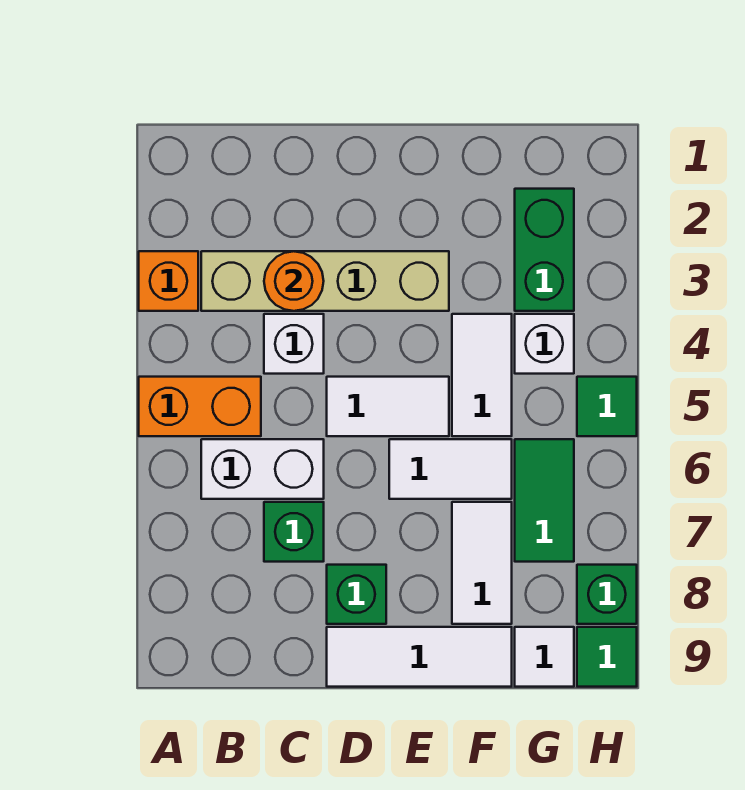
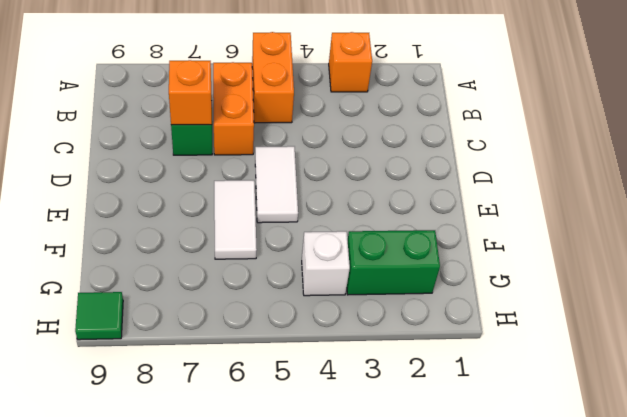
orange brick B6:C6 level 1 -> white brick B6:C6 level 1
orange brick C7 level 2 -> none
none -> tan brick B3:E3 level 1
none -> white brick C4 level 1
none -> green brick D8 level 1

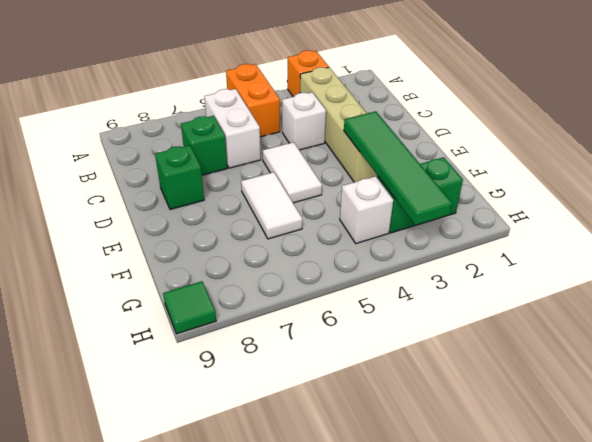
green tile E3:H3 level 2 -> none
none -> white tile D9:F9 level 1
none -> white tile F4:F5 level 1
none -> white tile F7:F8 level 1

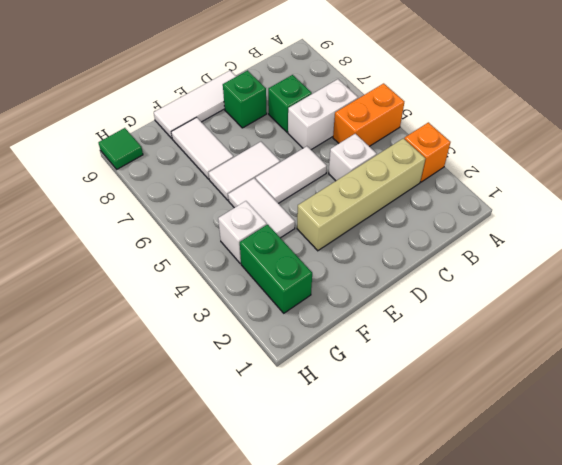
none -> green tile G6:G7 level 1
none -> white tile G9 level 1
none -> green tile H5 level 1

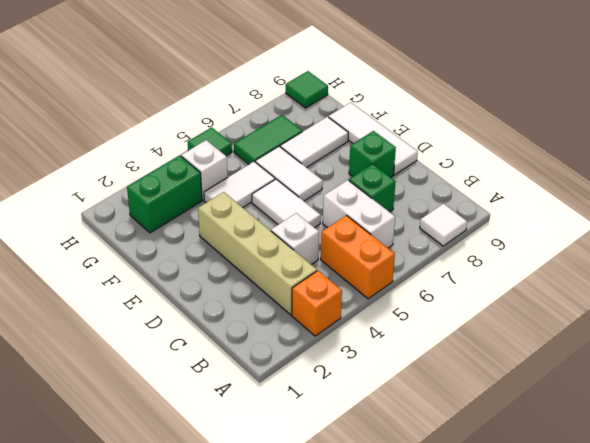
white tile A8 level 1 -> white tile G9 level 1
none -> green brick H8 level 1
none -> orange round brick C3 level 2

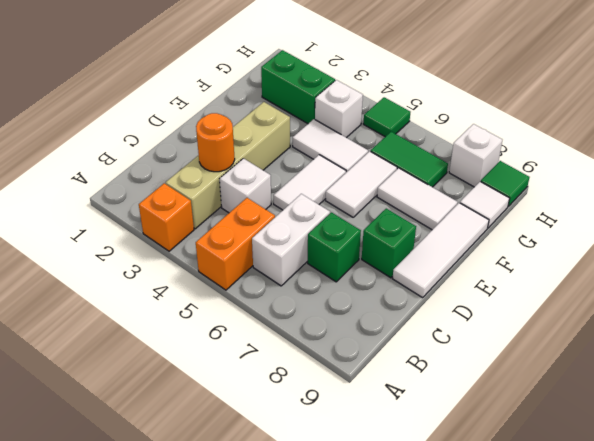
white brick H8 level 1 -> green brick H8 level 1

